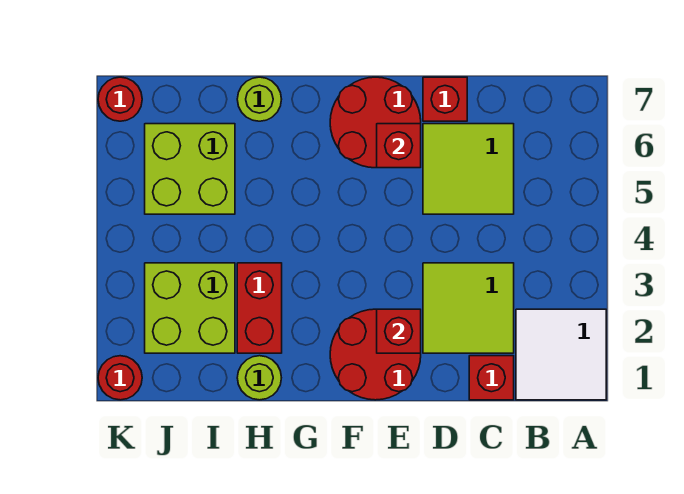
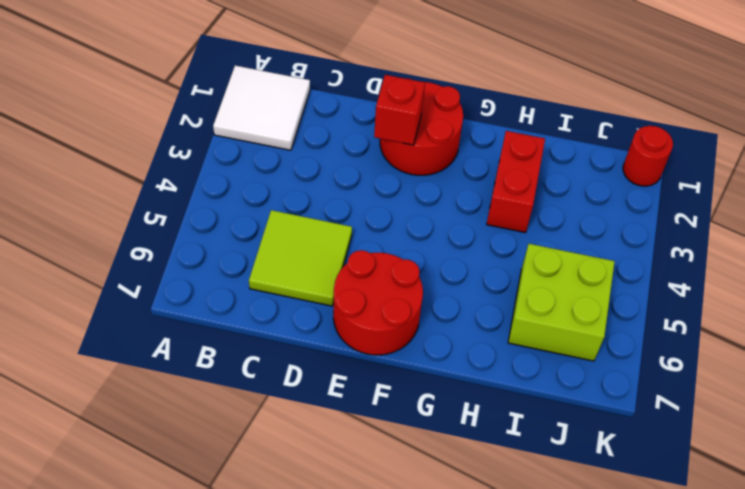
none -> red brick C1 level 1
none -> lime tile C2:D3 level 1
none -> red brick D7 level 1

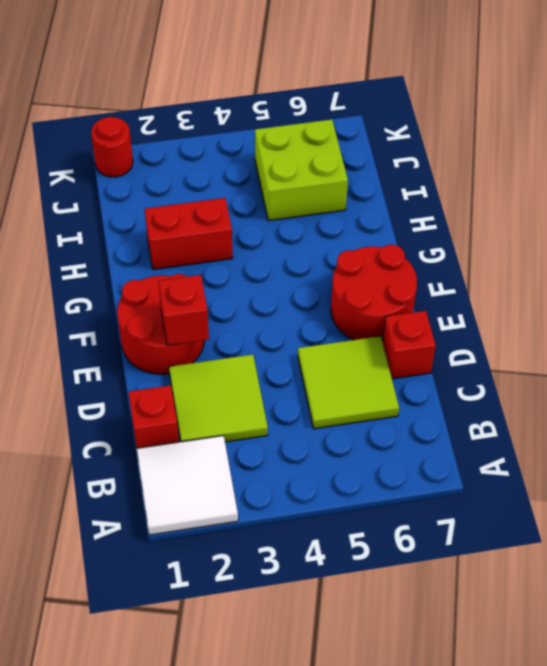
none -> lime round brick H1 level 1
none -> lime round brick H7 level 1
none -> lime brick I2:J3 level 1

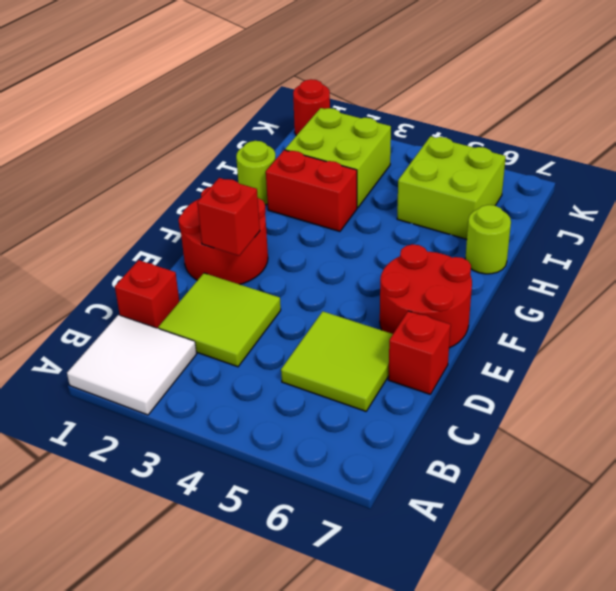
none -> red round brick K7 level 1
none -> red brick E6 level 2

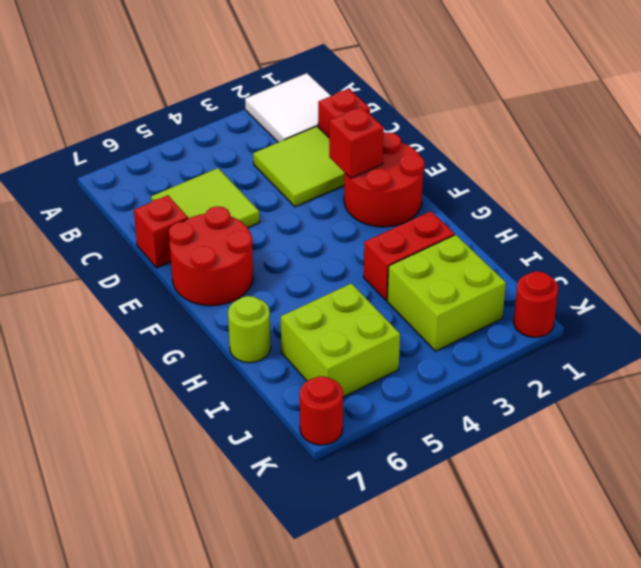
none -> lime round brick H1 level 1
none -> red brick E6 level 2

